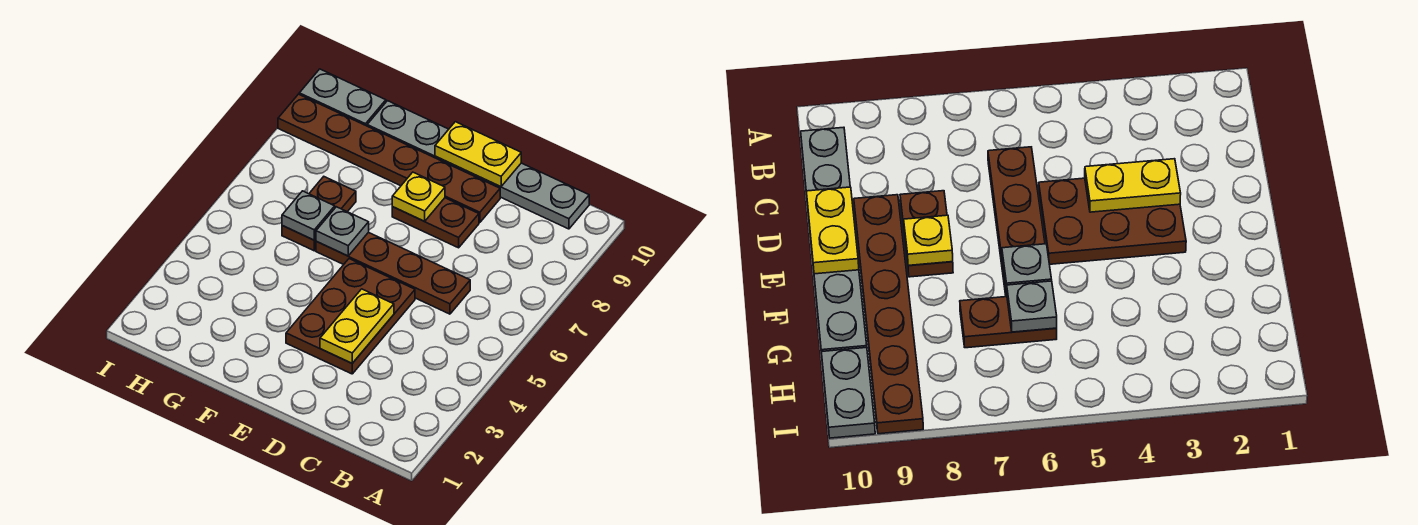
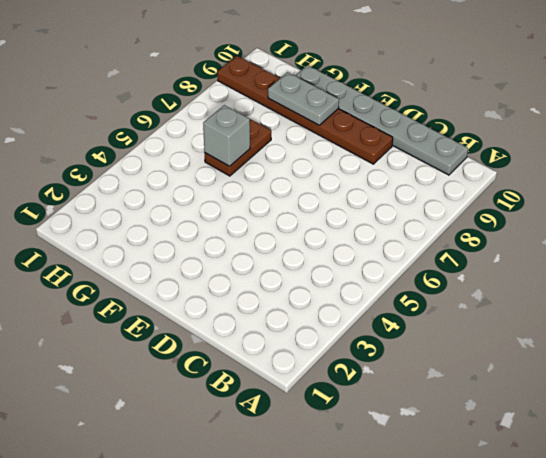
grey plate F9:G9 level 2 -> grey plate H10:I10 level 1
grey brick G6 level 2 -> grey plate G6 level 2
none -> brown plate C6:F6 level 1
none -> brown plate D3:E5 level 1
none -> brown plate D8:E8 level 1

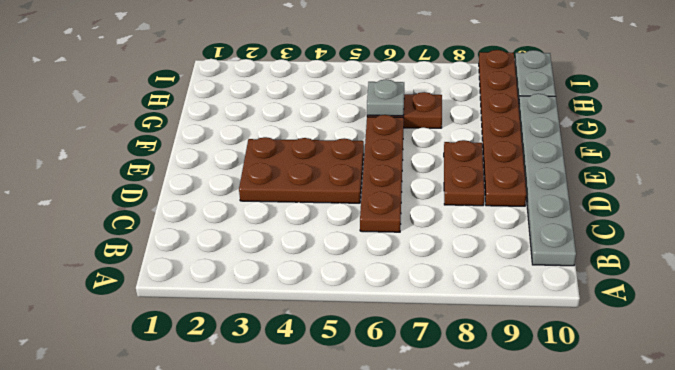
none -> yellow plate D3:D4 level 2
none -> yellow plate D10:E10 level 2
none -> yellow plate E8 level 2

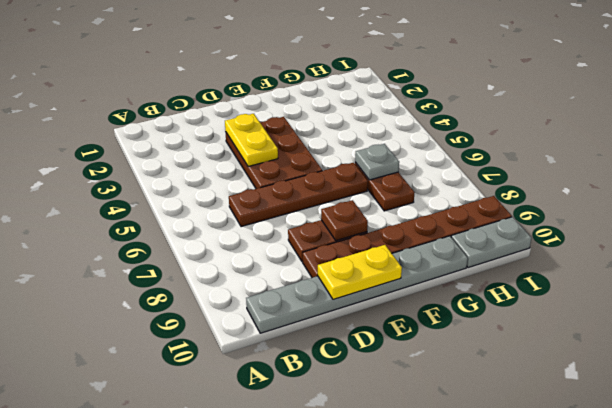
brown plate E8 level 2 -> yellow plate E8 level 2
none -> grey plate F6 level 2

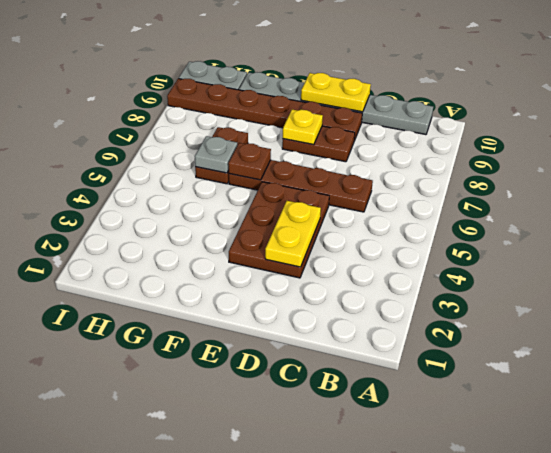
brown plate F6 level 2 -> grey plate F6 level 2

